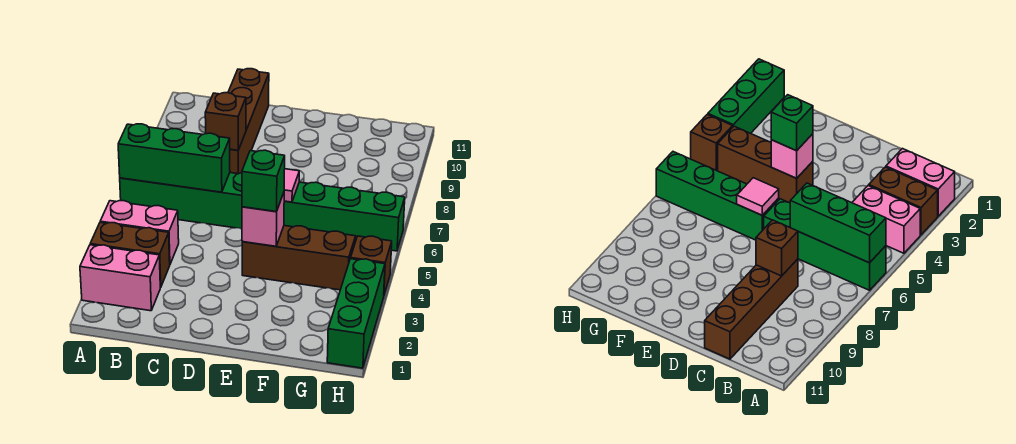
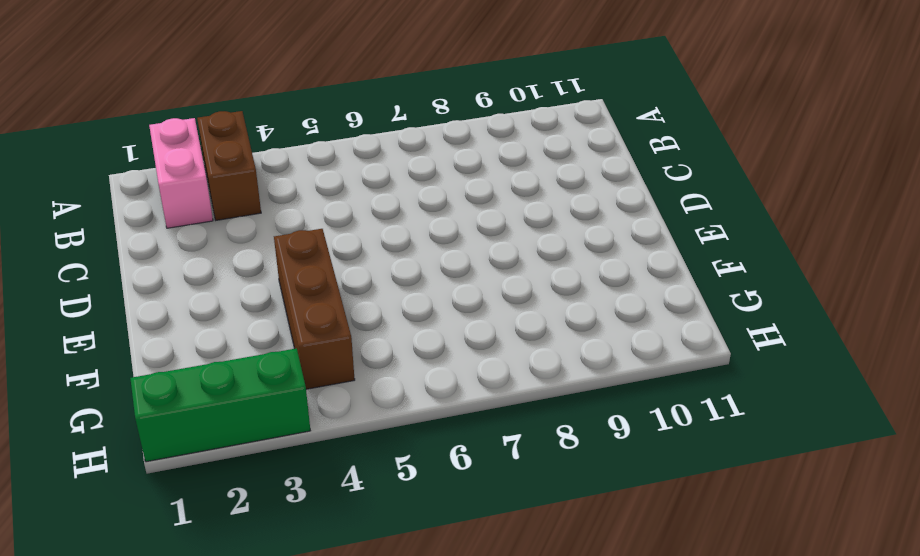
none -> pink brick A4:B4 level 1
none -> green brick A6:D6 level 1
none -> brown brick C8:C11 level 1

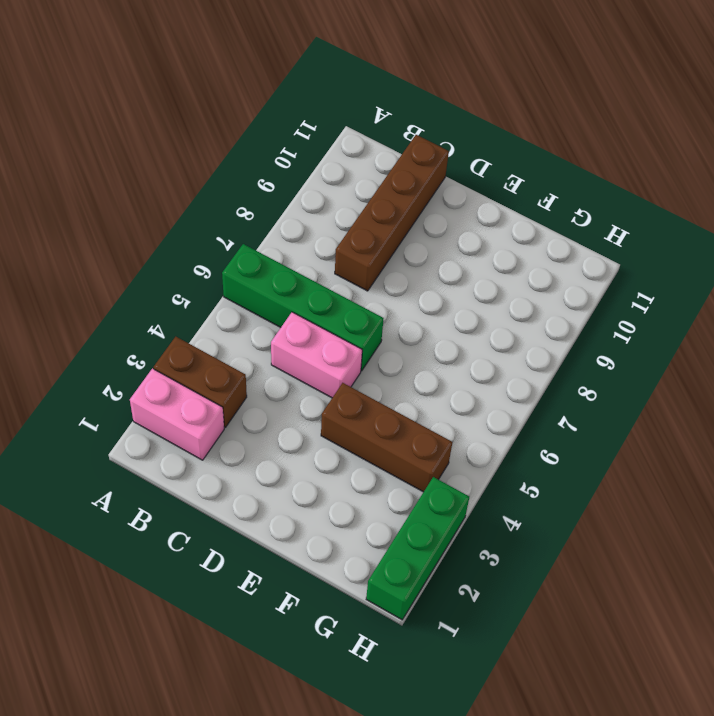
pink brick C5:D5 level 1 -> pink brick A4:B4 level 1
none -> green brick E6:H6 level 1
none -> brown brick H4 level 1
none -> green brick A6:C6 level 2

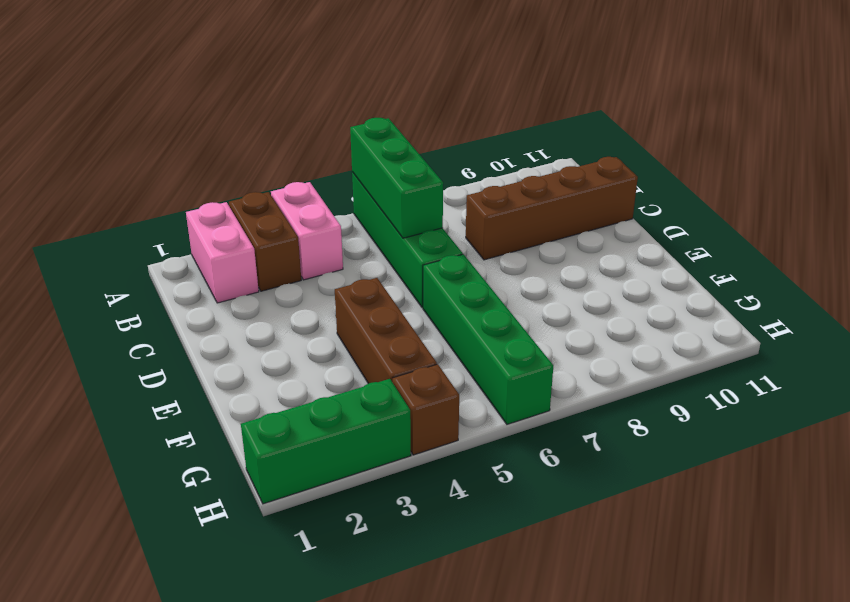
none -> brown brick C8 level 2
none -> pink brick E4 level 2
none -> pink tile E6 level 2

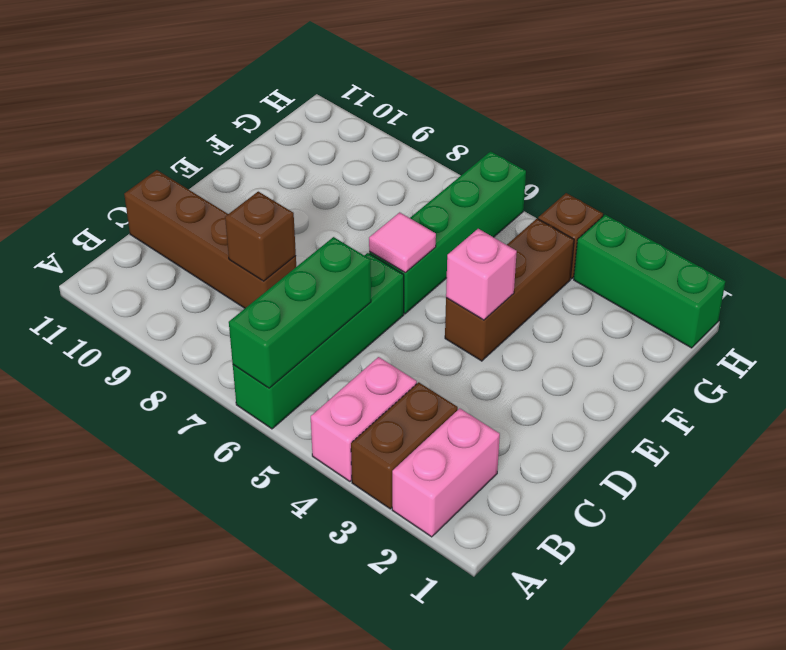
none -> green brick E4 level 3

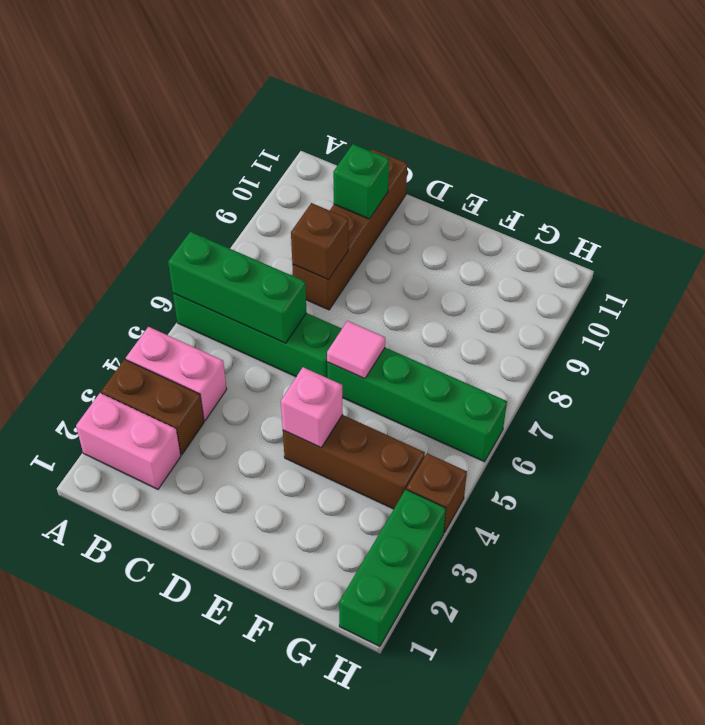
green brick C10 level 2 -> green brick E4 level 3

